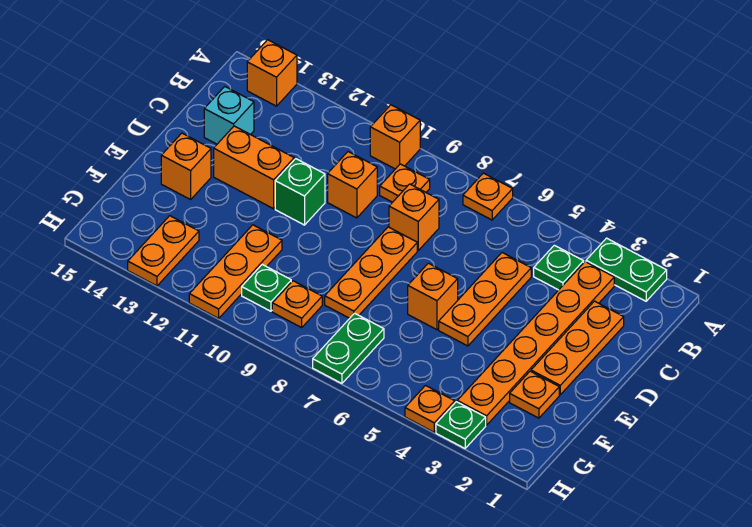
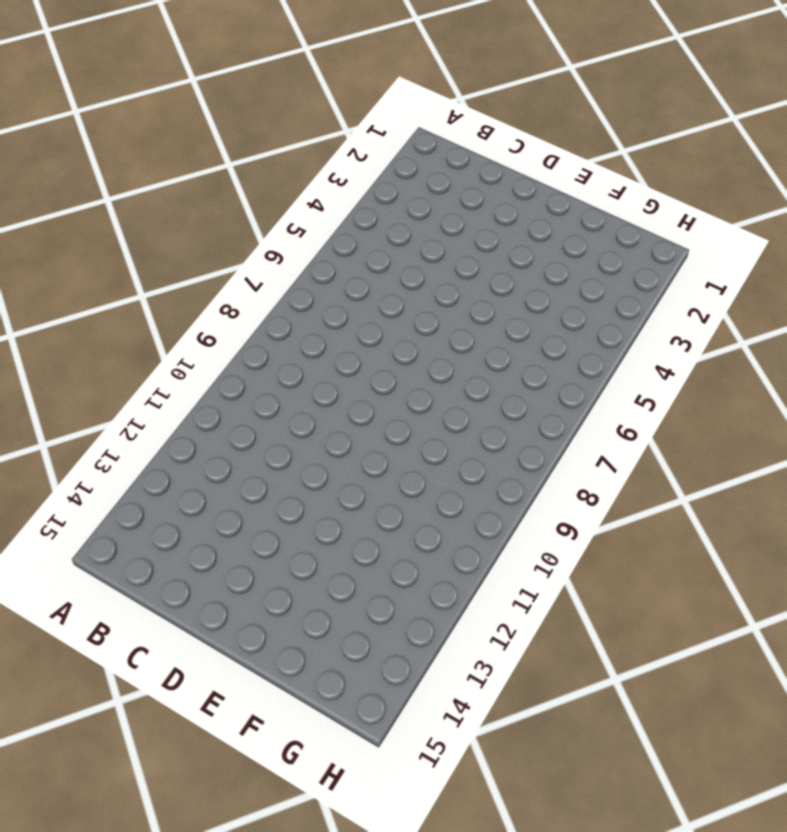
none -> green plate A2:A3 level 1
none -> orange plate A7 level 1
none -> orange brick A10 level 1

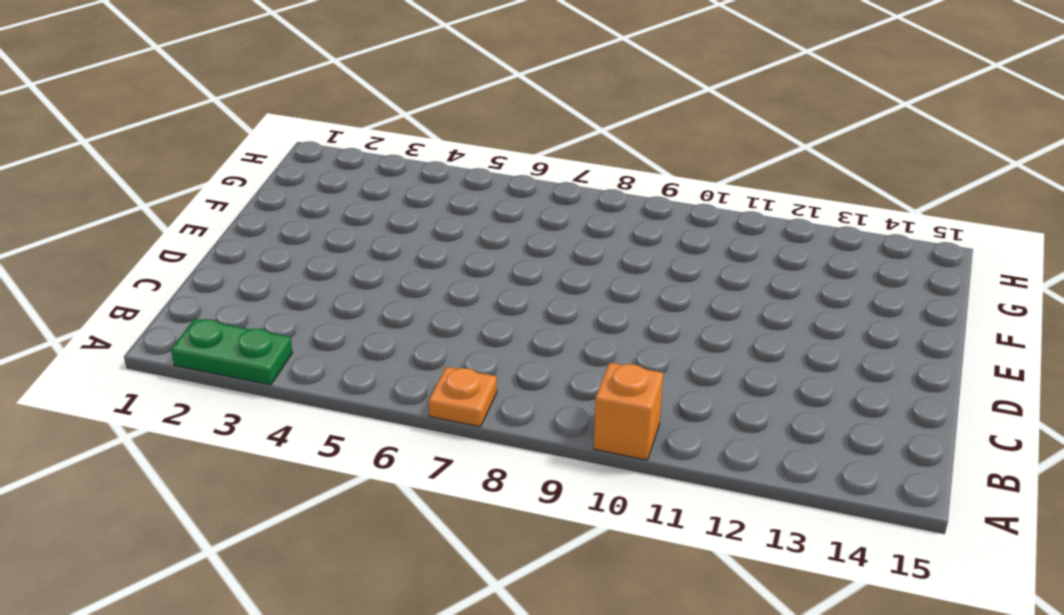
none -> orange brick A14 level 1
none -> orange plate B3:G3 level 1
none -> green plate B4 level 1

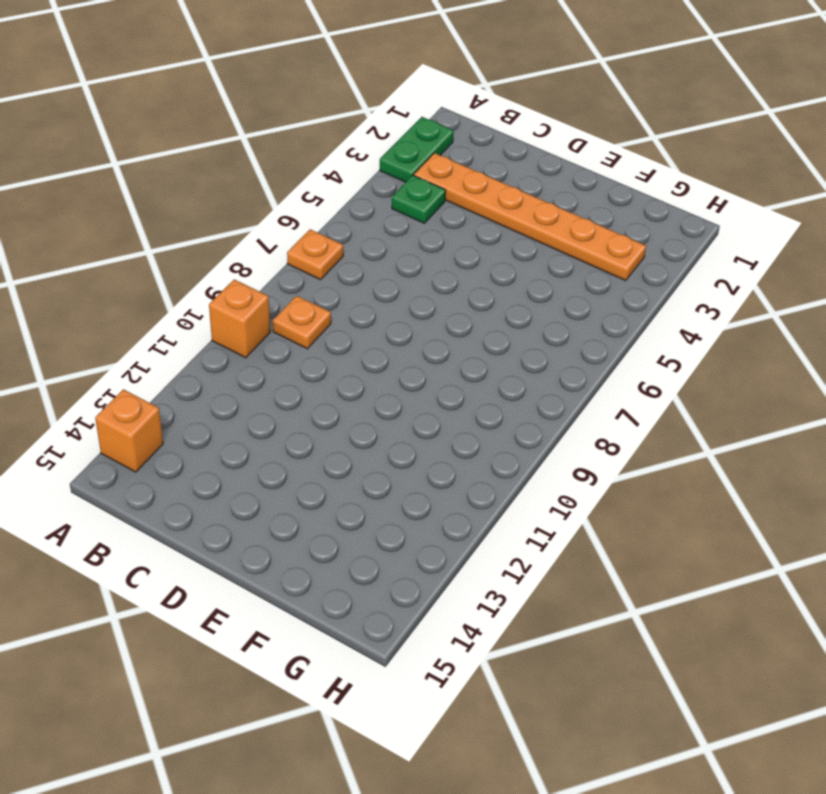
none -> orange plate C2:E2 level 1
none -> orange plate C5:E5 level 1
none -> orange brick C8 level 1

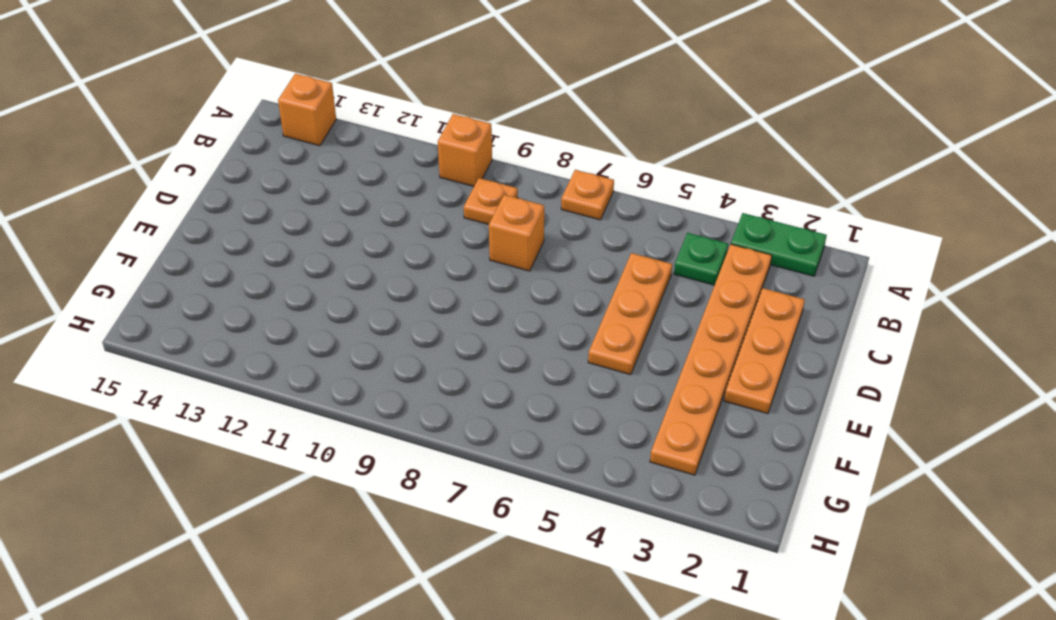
none -> orange brick C10 level 1
none -> cyan brick C14 level 1
none -> orange plate D8:F8 level 1

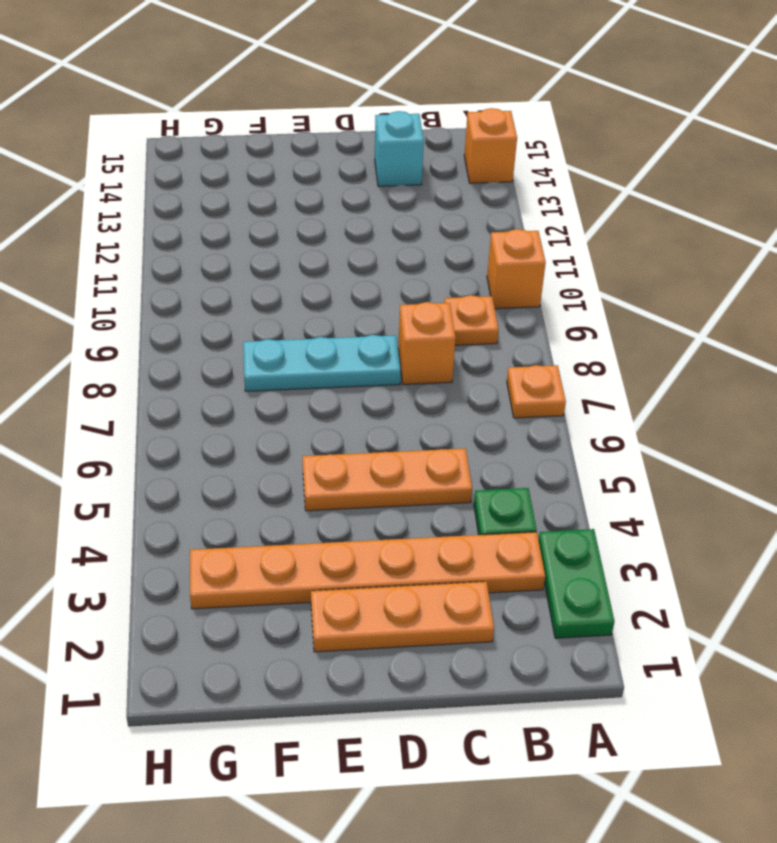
cyan plate D8:F8 level 1 -> orange plate D8:F8 level 1
none -> orange brick C10 level 1
none -> green brick D11 level 1
none -> orange brick D12:D13 level 1

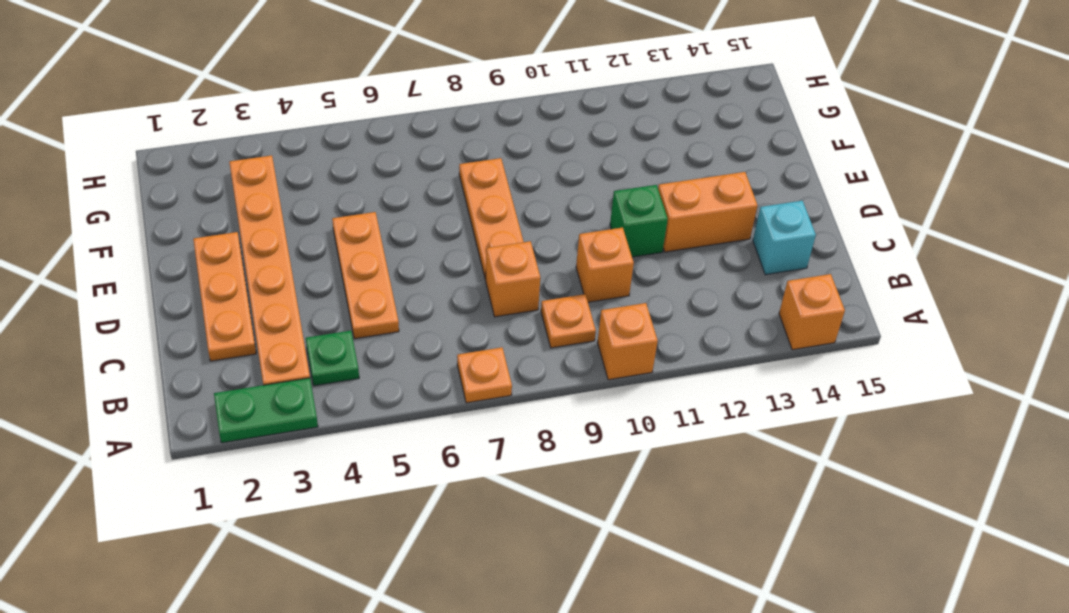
none -> orange brick E6 level 1
none -> orange brick E14 level 1
none -> orange plate F2 level 1

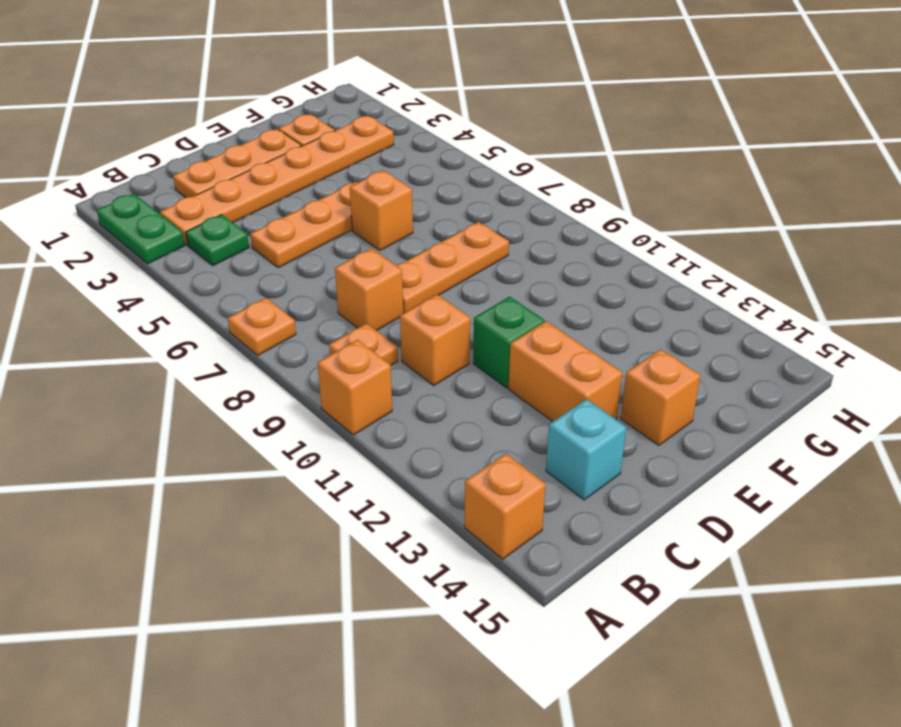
none -> orange plate F11:H11 level 1
none -> green plate G7:H7 level 1
none -> orange plate G9 level 1

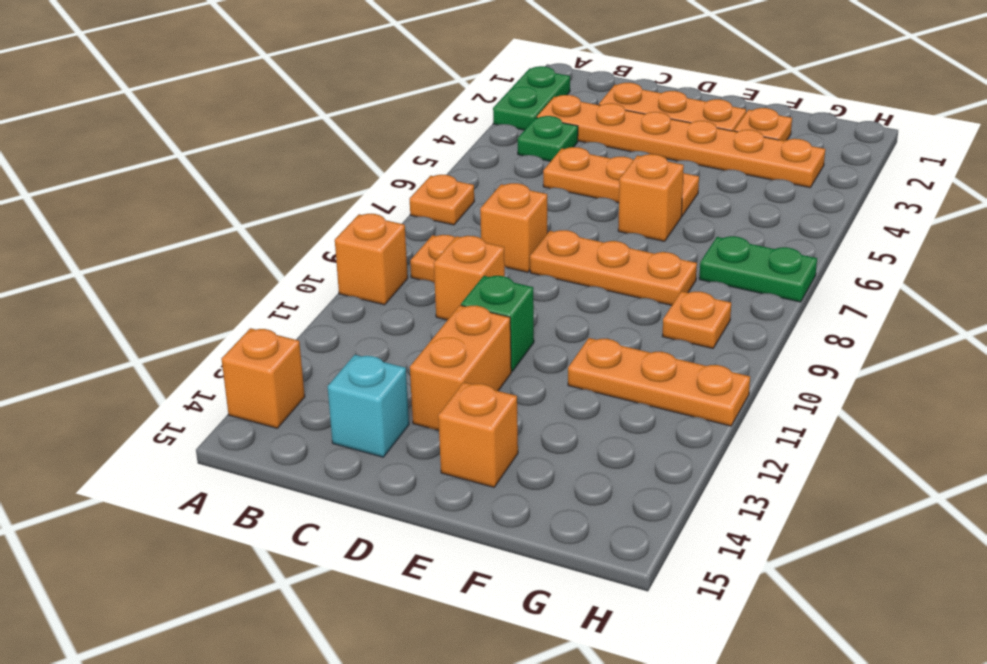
none -> green plate G10 level 1
none -> orange plate G13:H13 level 1
none -> green plate H3 level 1

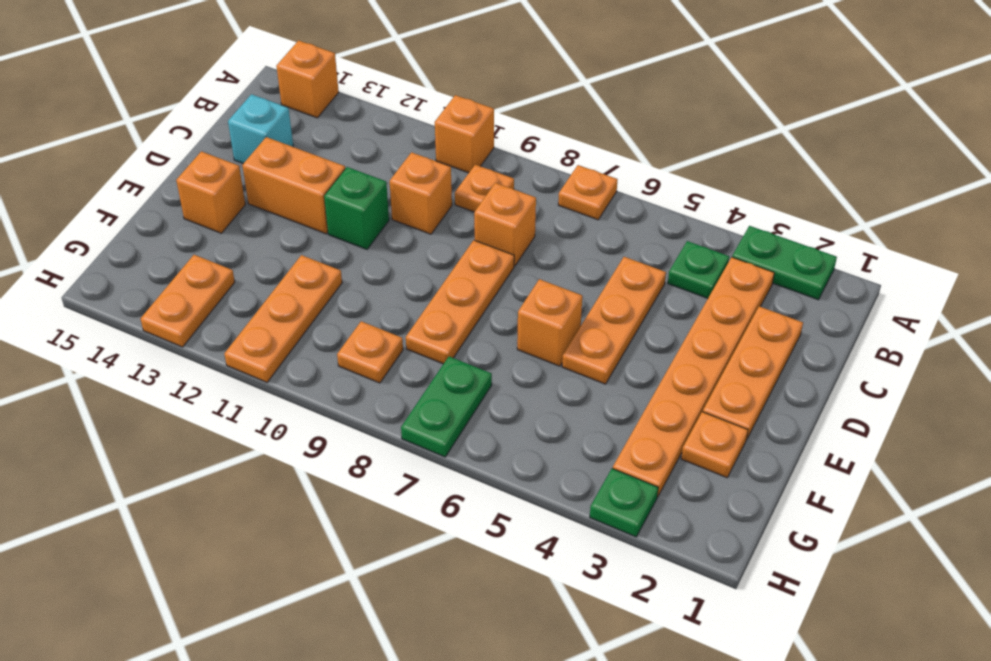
none -> green plate G10 level 1
none -> orange plate H4 level 1

